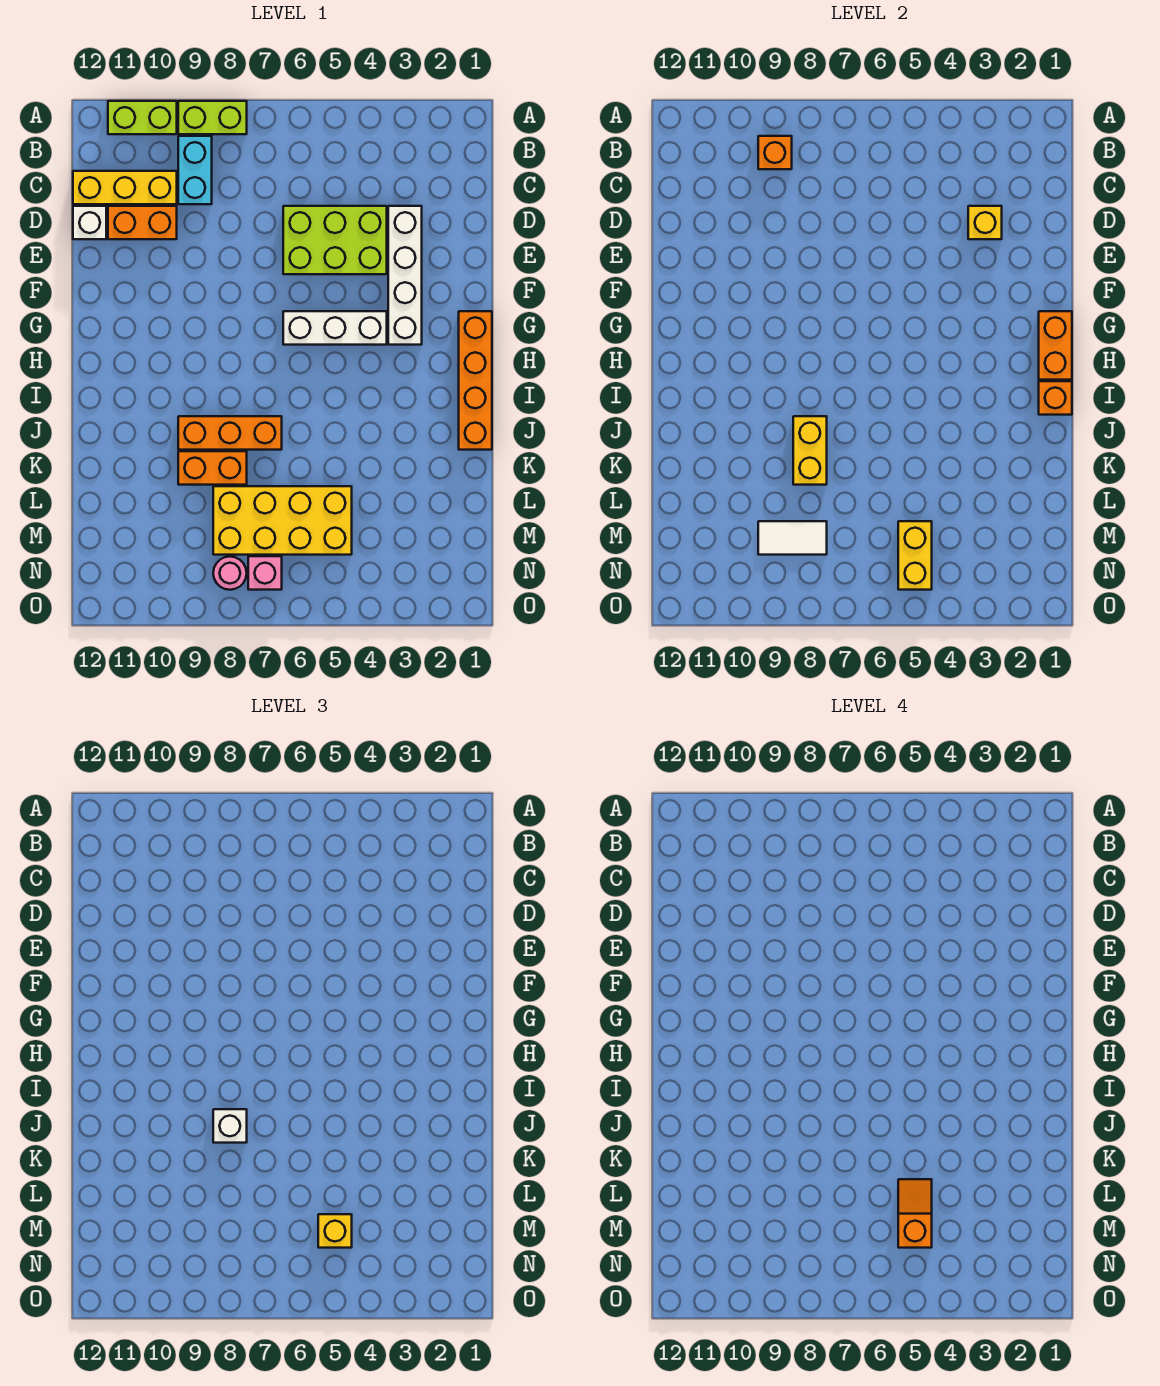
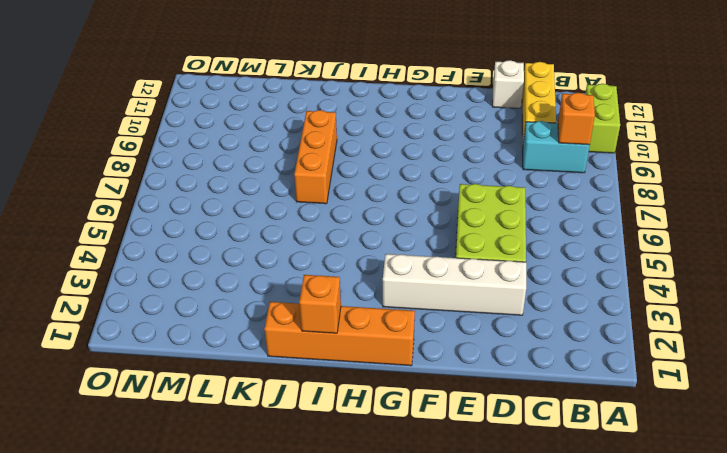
none -> lime brick A8:A9 level 1
none -> orange brick D10:D11 level 1
none -> white brick G4:G6 level 1

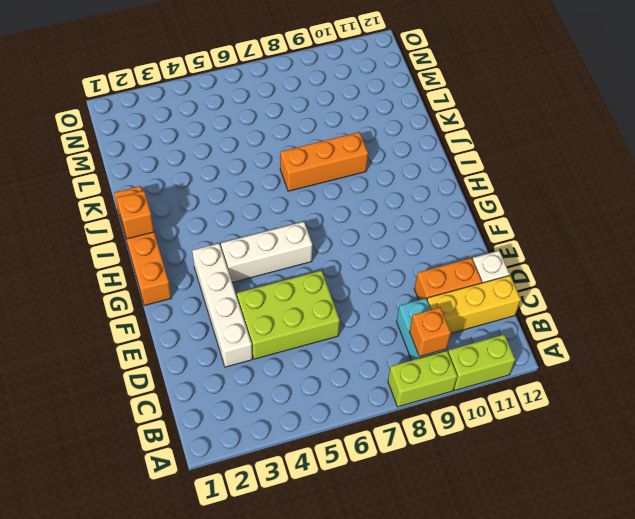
none -> orange brick K8:K9 level 1
none -> yellow brick L5:M8 level 1
none -> pink brick N7 level 1

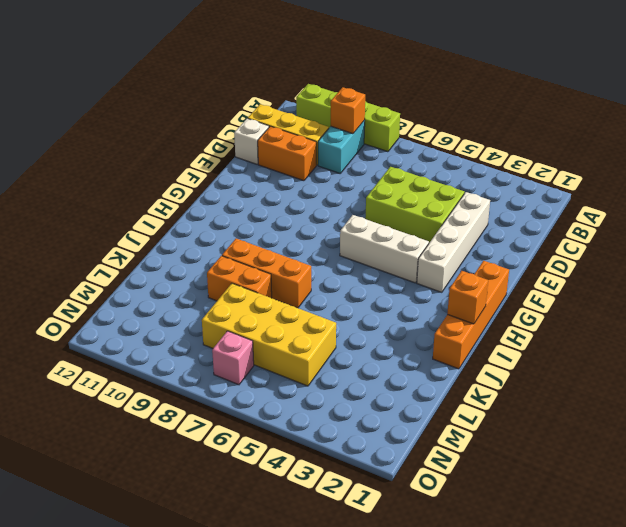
none -> pink round brick N8 level 1
none -> yellow brick D3 level 2
none -> orange brick G1:H1 level 2

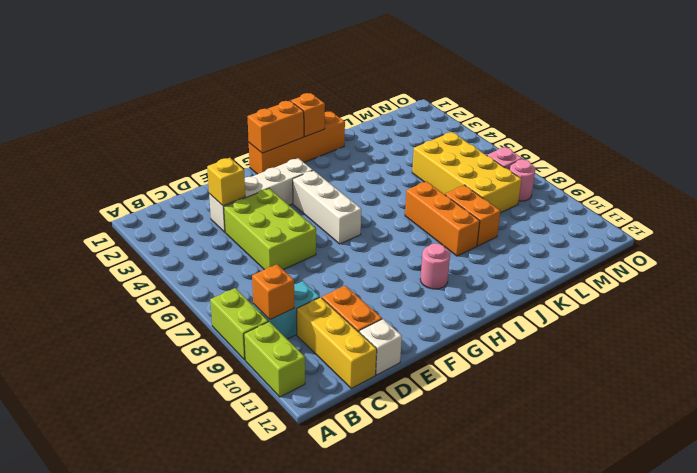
pink round brick H10 level 1 -> none
none -> yellow brick J8:K8 level 2
none -> yellow brick M5:N5 level 2
none -> white tile M8:M9 level 2

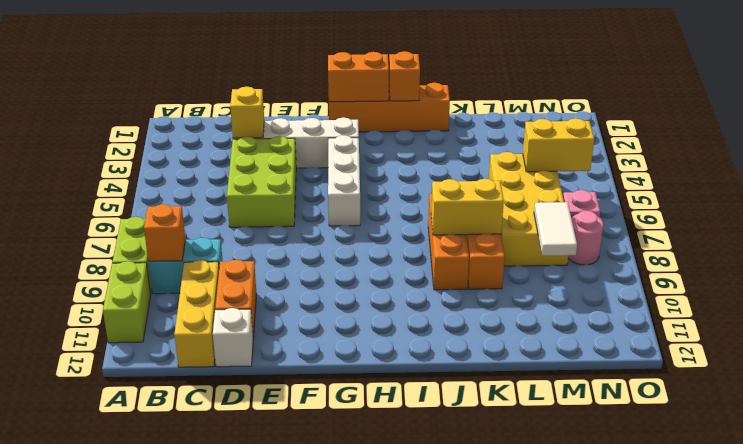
none -> white brick J8 level 3
none -> yellow brick M5 level 3
none -> orange slope L5:M5 level 4 top M

